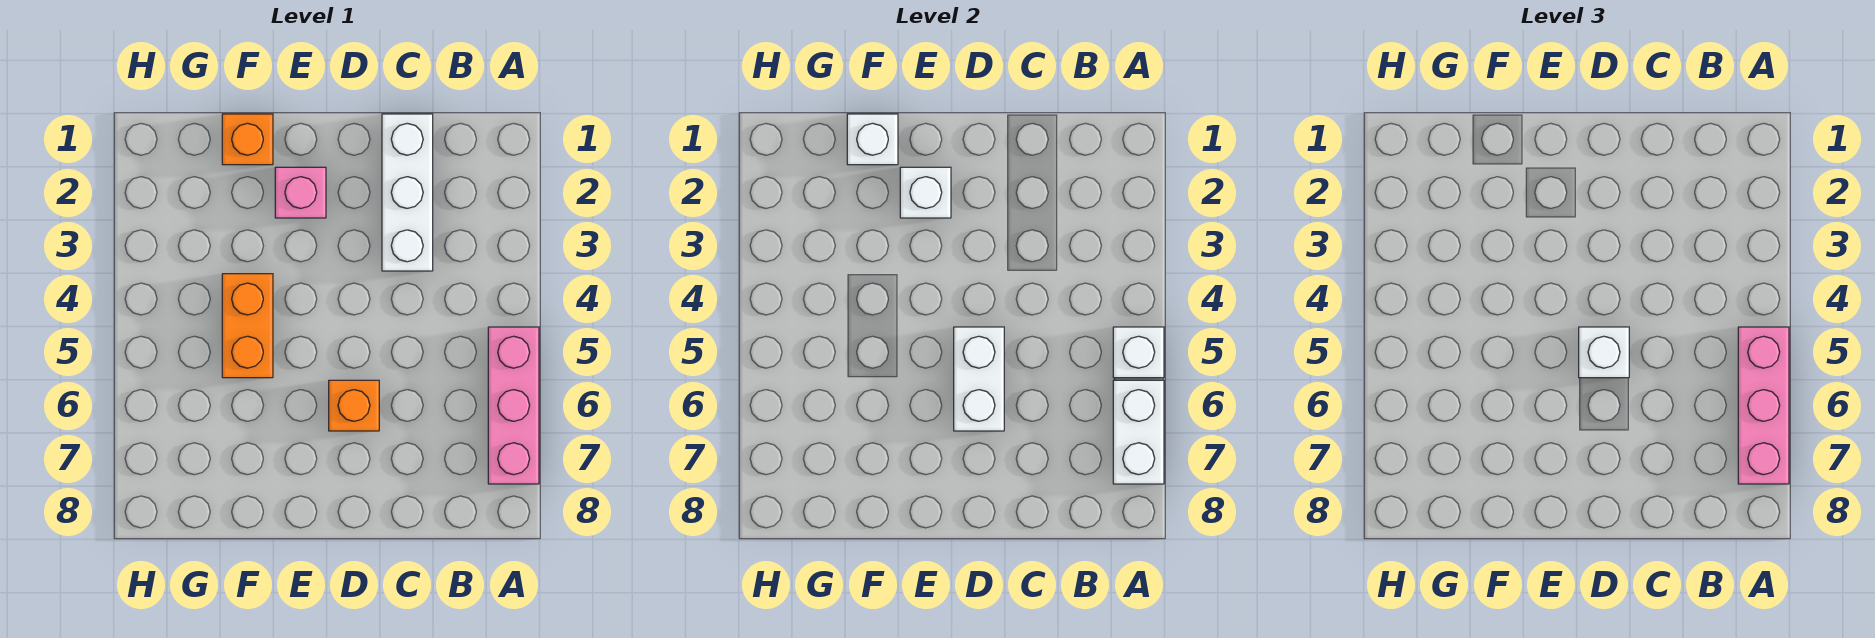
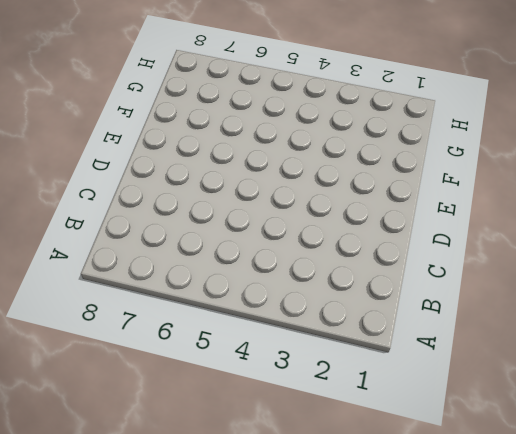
none -> pink brick A5:A7 level 1
none -> white brick C1:C3 level 1
none -> orange brick D6 level 1

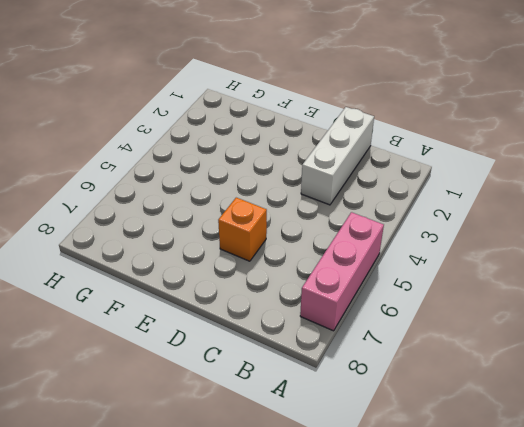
none -> pink brick E2 level 1
none -> orange brick F1 level 1
none -> orange brick F4:F5 level 1

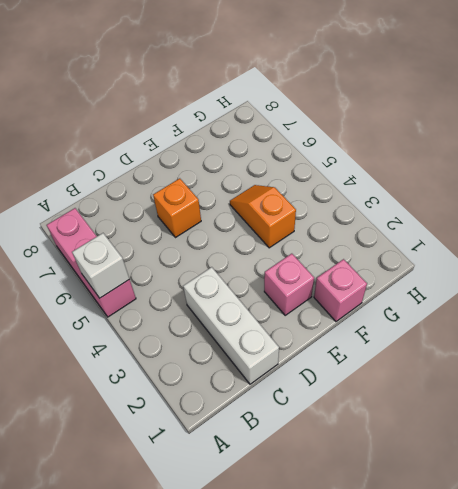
pink brick F1 level 1 -> orange brick F1 level 1
orange slope F4:F5 level 1 top 4 -> orange brick F4:F5 level 1
none -> white brick A6:A7 level 2
none -> white brick D5:D6 level 2
none -> white brick E2 level 2

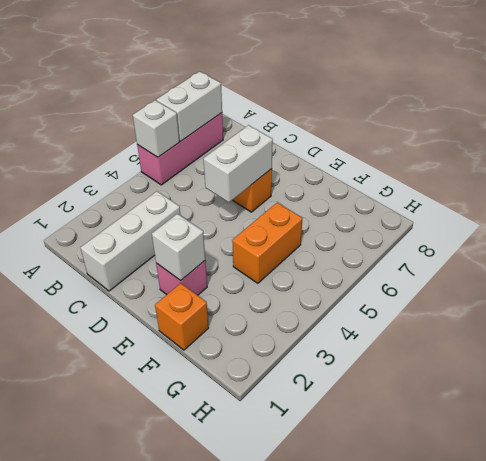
none -> white brick F1 level 2
none -> pink brick A5:A7 level 3
none -> white brick D5 level 3

